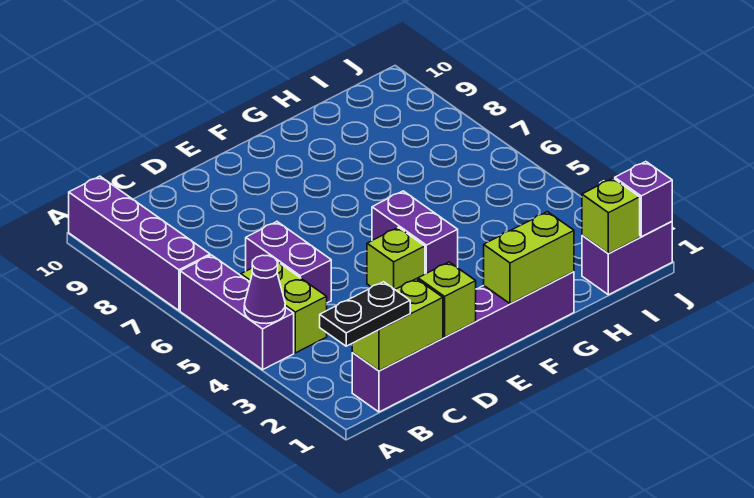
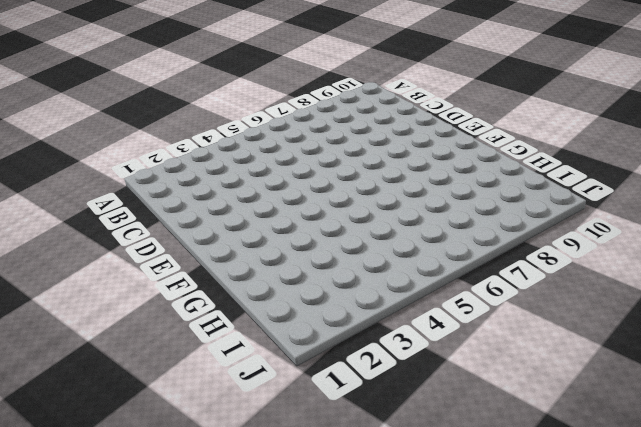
none -> purple brick A4:A6 level 1
none -> purple brick A7:A10 level 1
none -> purple brick B1:G1 level 1

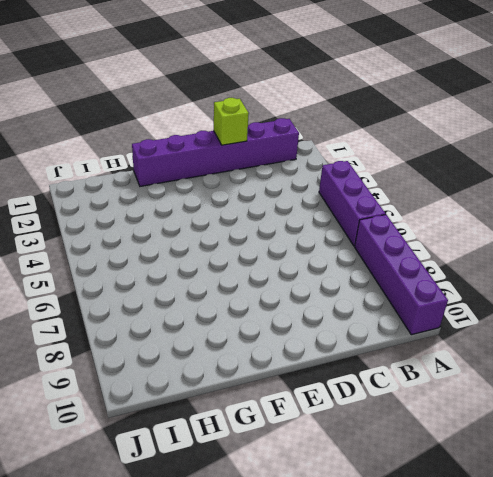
none -> lime brick B4:B5 level 1
none -> purple brick C5:C6 level 1
none -> lime brick E4 level 1

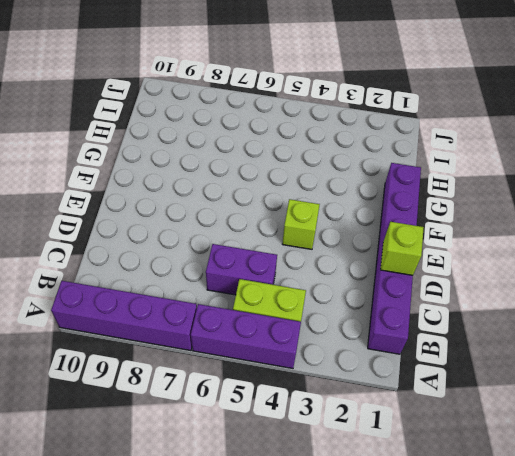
none -> purple brick F4:F5 level 1
none -> purple brick I1:J1 level 1
none -> purple cone A4 level 2

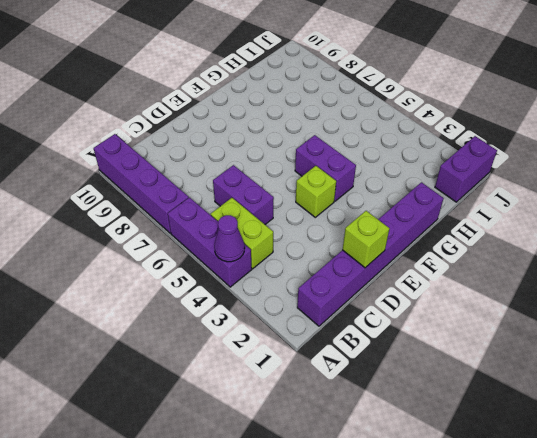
none -> lime brick B1:C1 level 2
none -> lime brick F1:G1 level 2
none -> lime brick I1 level 2

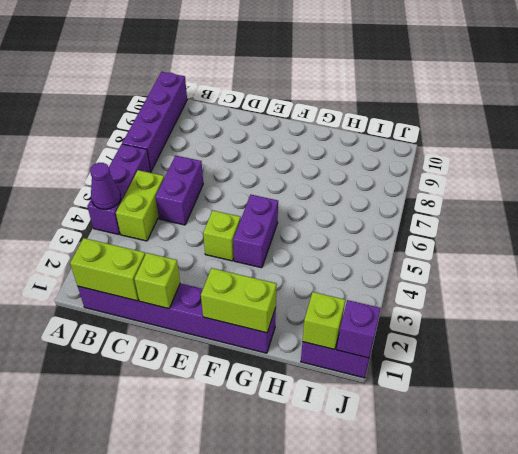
none -> black plate A1:B1 level 3

